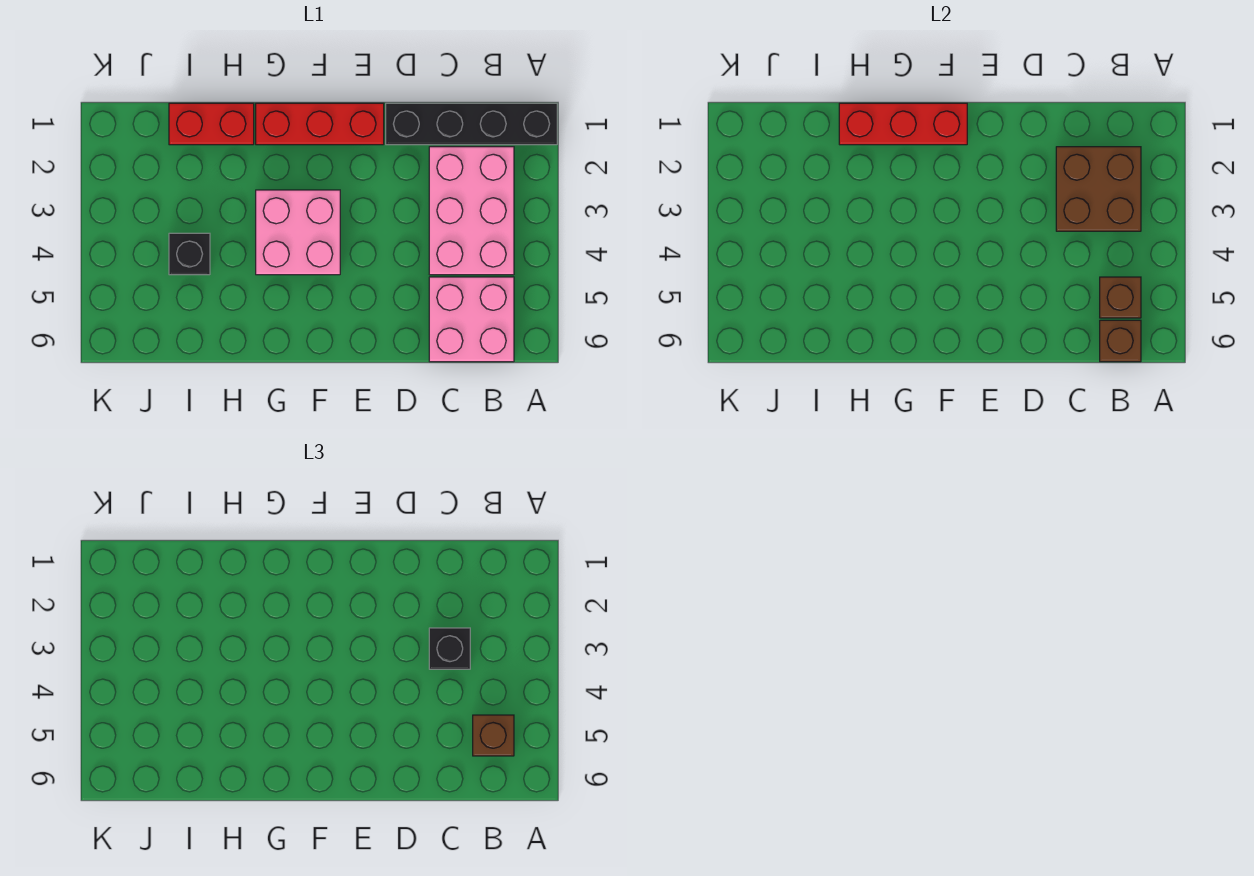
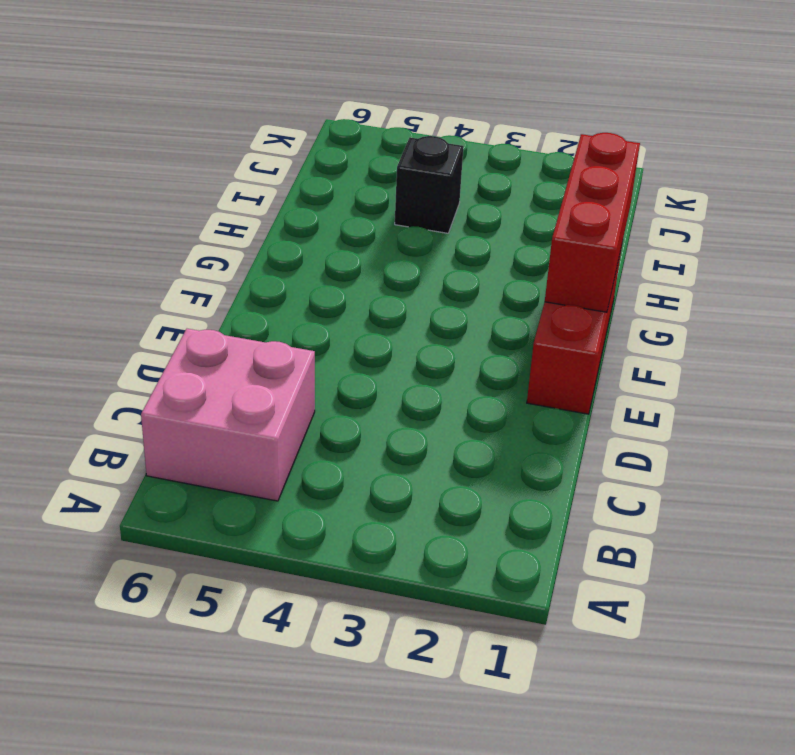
none -> black brick A1:D1 level 1
none -> pink brick B2:C4 level 1
none -> pink brick F3:G4 level 1

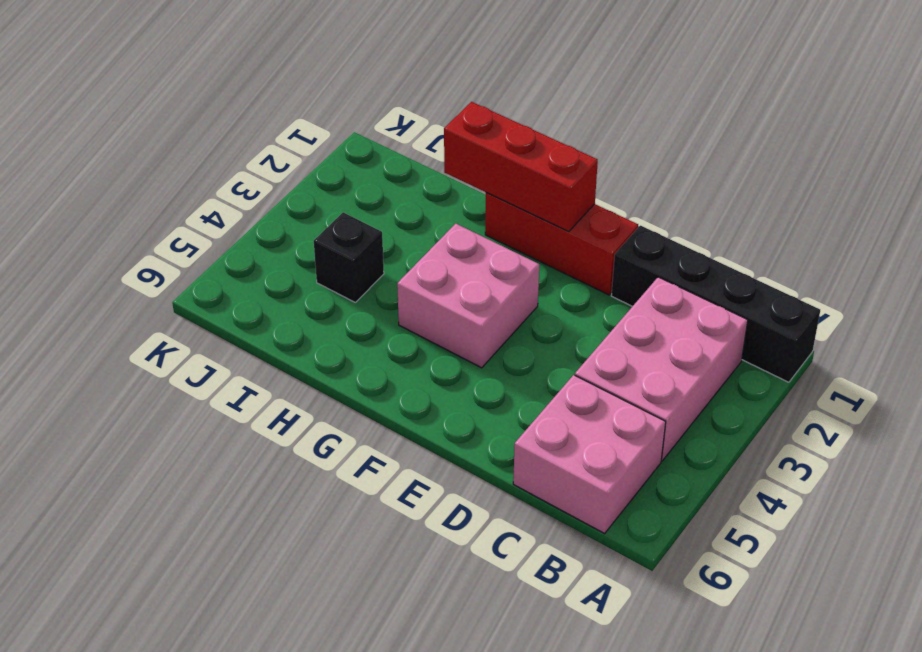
none -> red brick H1:I1 level 1
none -> brown brick B2:C3 level 2
none -> brown brick B5 level 2

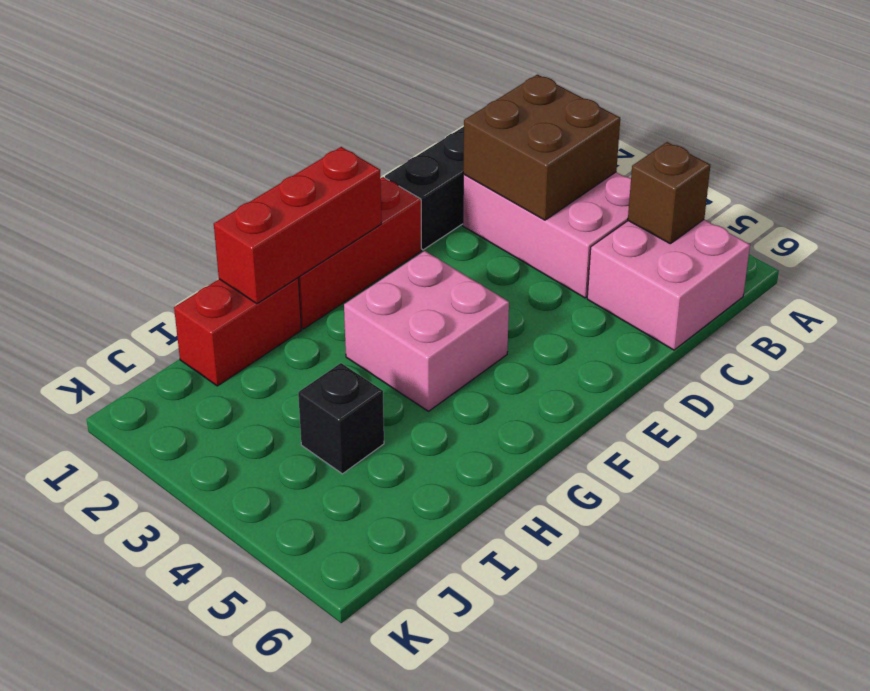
none -> brown brick B6 level 2
none -> brown brick B5 level 3
none -> black brick C3 level 3

